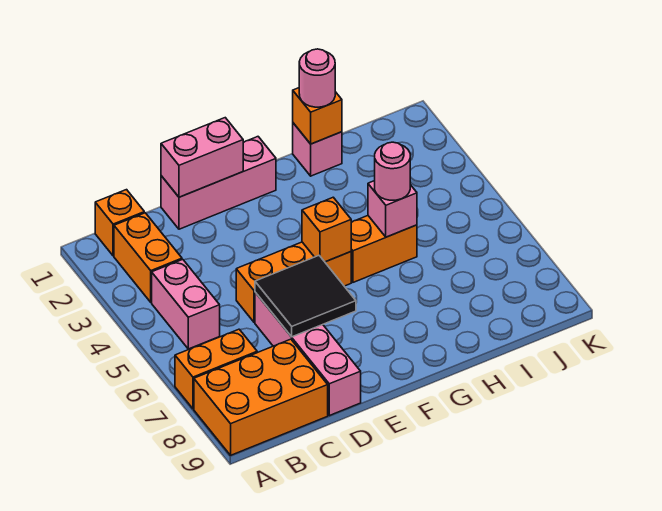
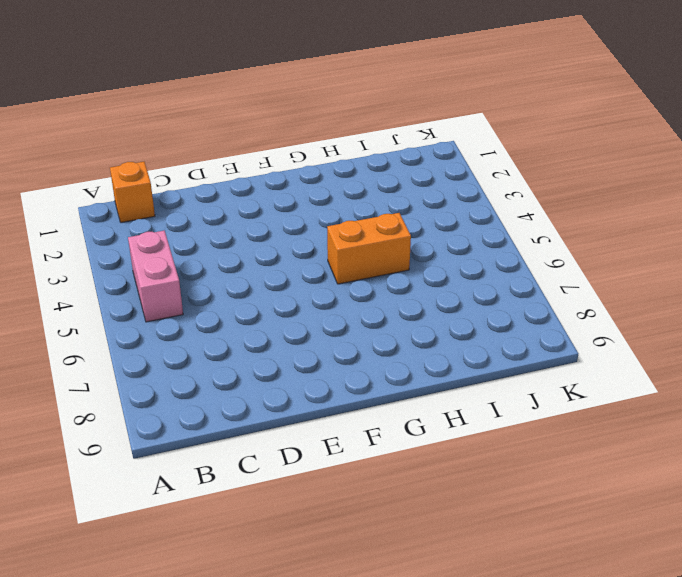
none -> orange brick A7:B7 level 1
none -> orange brick A8:C9 level 1
none -> orange brick B2:B3 level 1

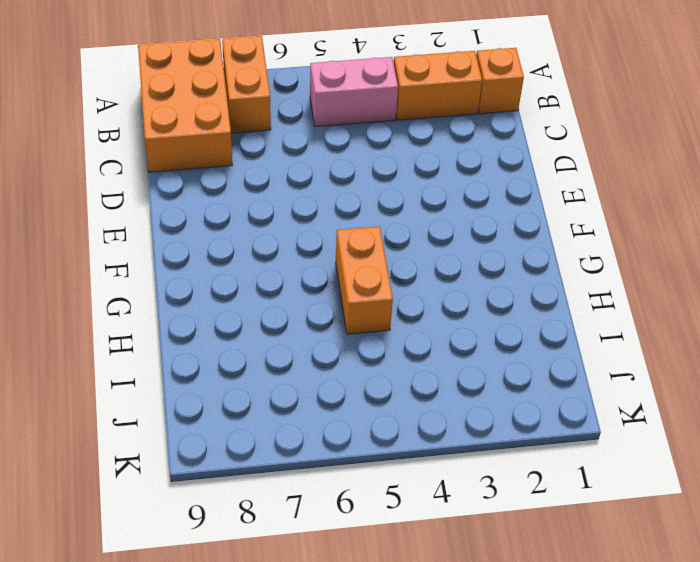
none -> pink brick D1:F1 level 1
none -> orange brick D5:F5 level 1
none -> pink brick D6:D9 level 1

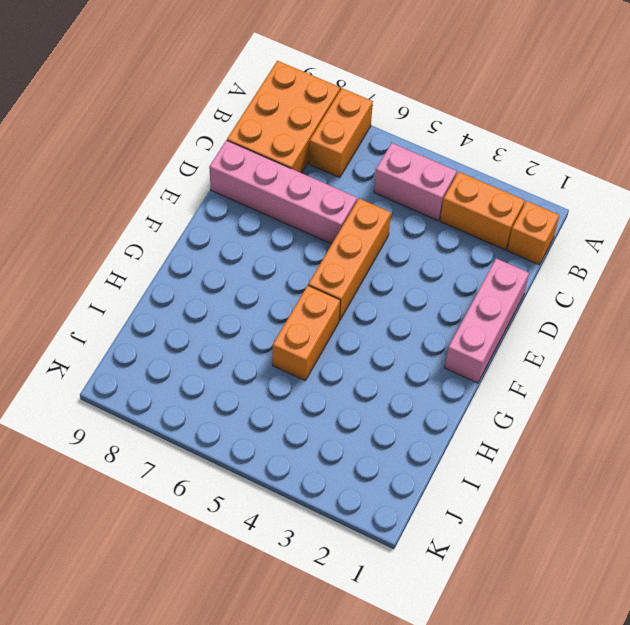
none -> pink brick H1 level 1
none -> pink brick D1:E1 level 2
none -> black tile D6:E7 level 2

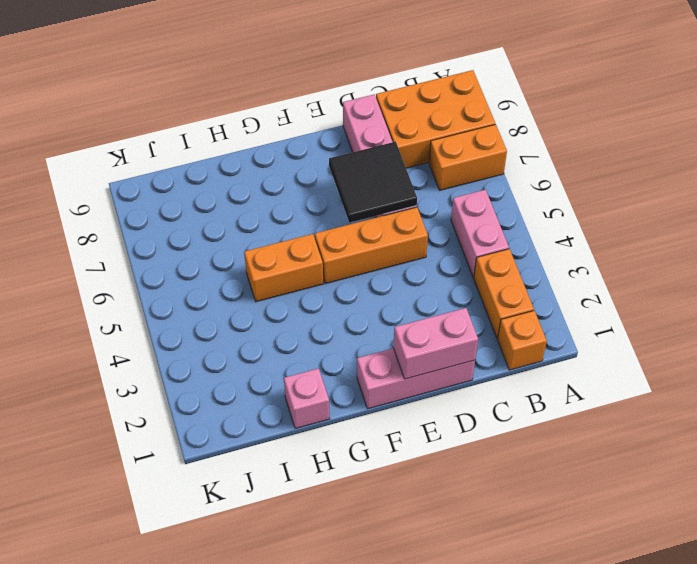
none -> orange brick F5 level 2
none -> orange brick H1 level 2
none -> pink brick H5 level 2

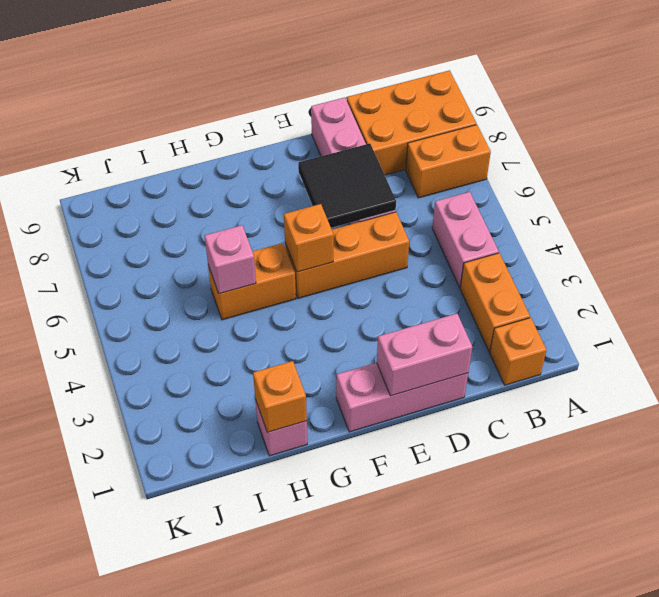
none -> pink round brick H1 level 3
none -> pink round brick H5 level 3

